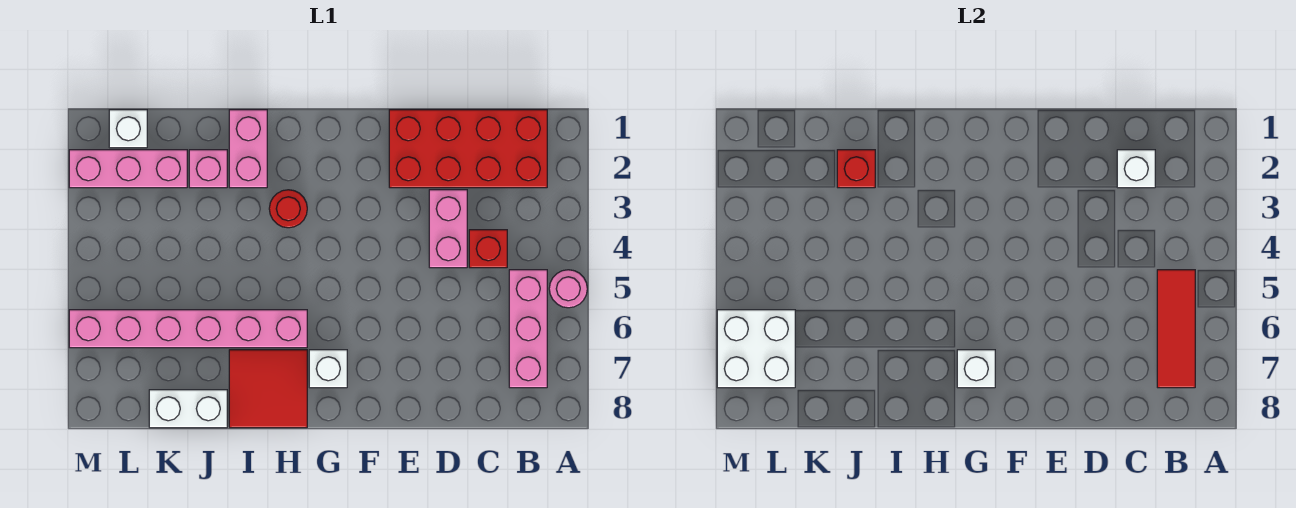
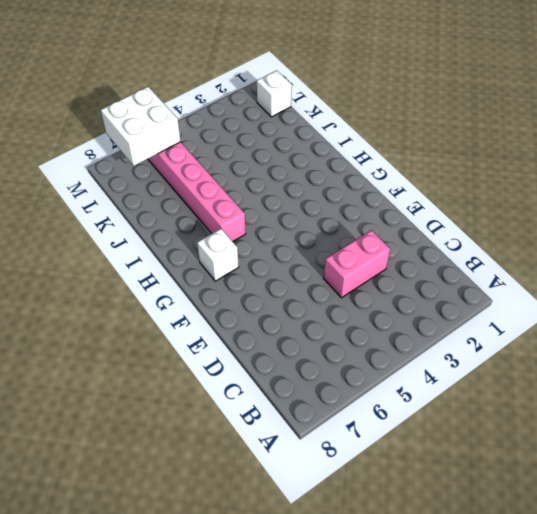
none -> pink round brick A5 level 1
none -> red brick B1:E2 level 1
none -> pink brick B5:B7 level 1

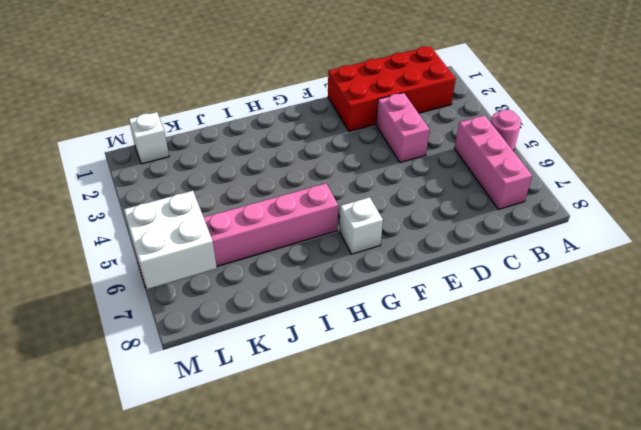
none -> red brick C4 level 1
none -> red round brick H3 level 1
none -> red tile H7:I8 level 1

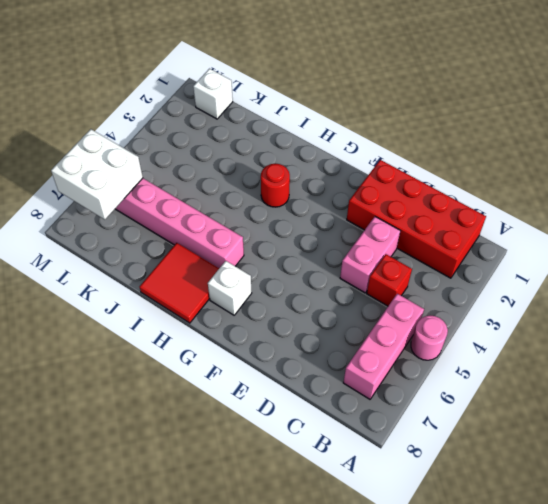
none -> pink brick I1:I2 level 1
none -> pink brick J2 level 1
none -> white brick J8:K8 level 1

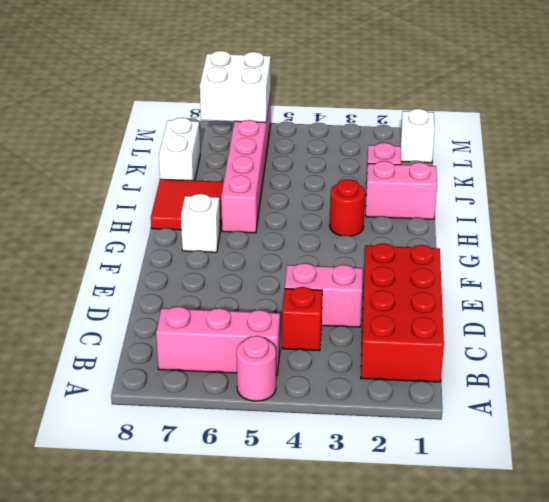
none -> pink brick K2:M2 level 1
none -> red tile B5:B7 level 2
none -> white brick C2 level 2

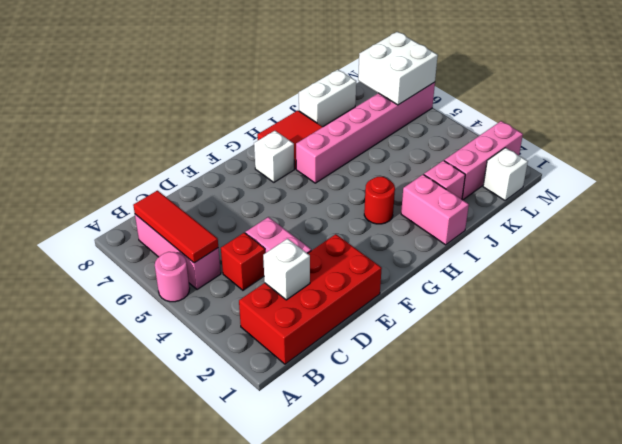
none -> white brick G7 level 2
none -> red brick J2 level 2

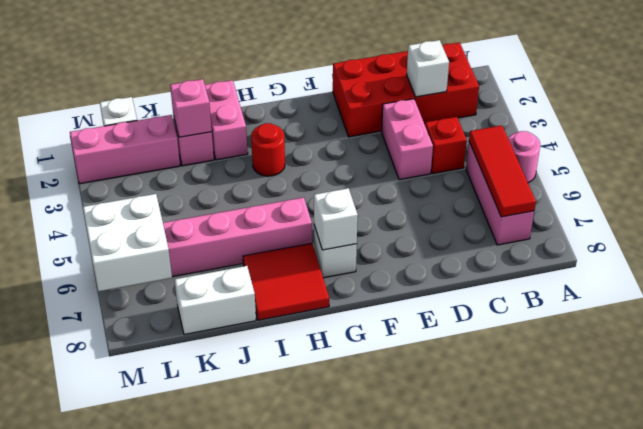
pink brick J2 level 2 -> red brick J2 level 2

